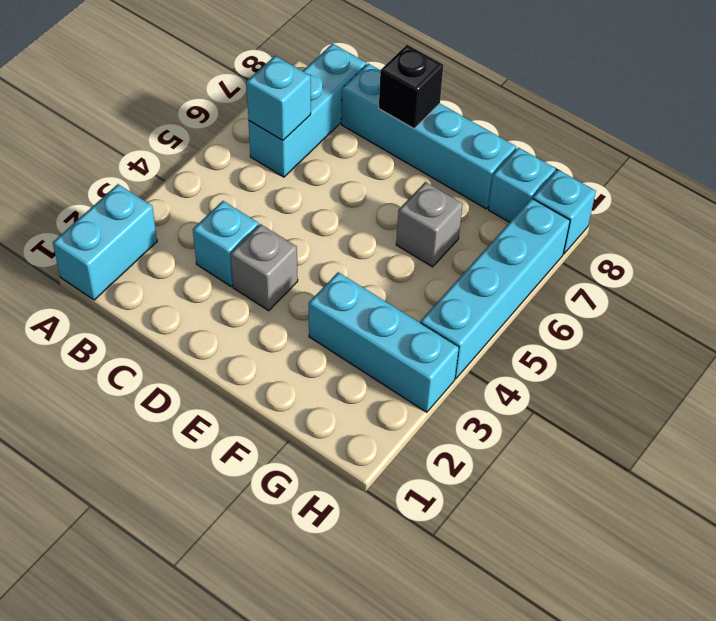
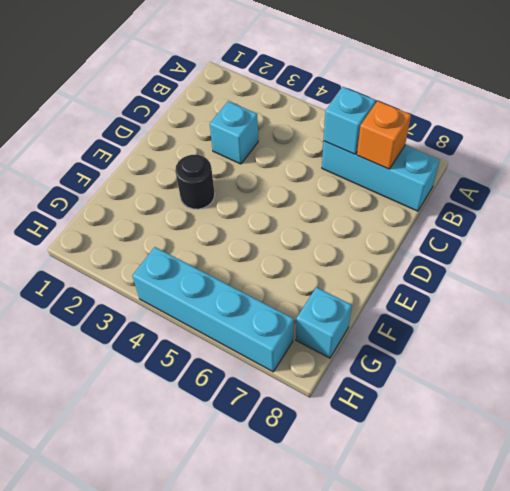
orange brick B7 level 2 -> none
black round brick E3 level 1 -> none
none -> cyan brick A1:A2 level 1
none -> cyan brick C8:F8 level 1
none -> grey brick D3 level 1

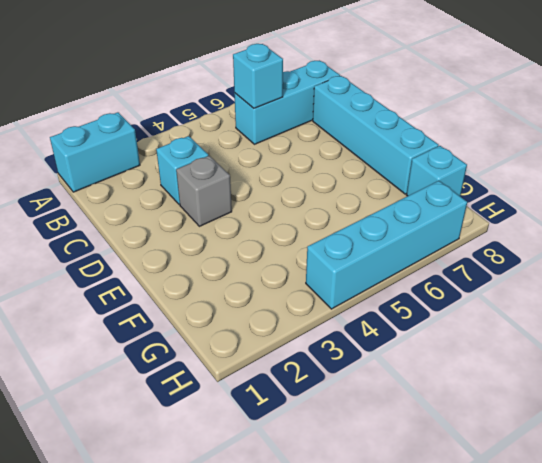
none -> cyan brick F3:H3 level 1
none -> grey brick F6 level 1
none -> cyan brick H8 level 1

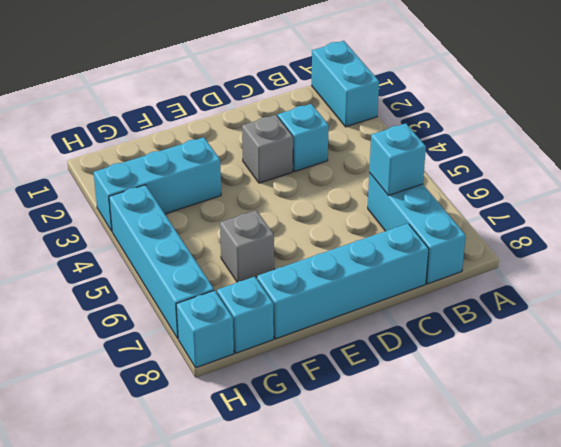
none -> black brick D8 level 2

